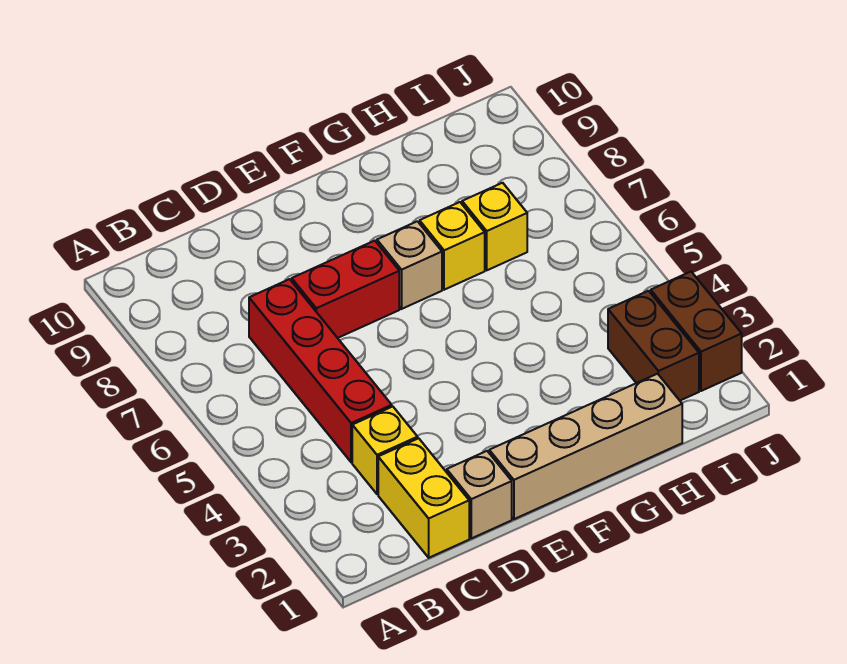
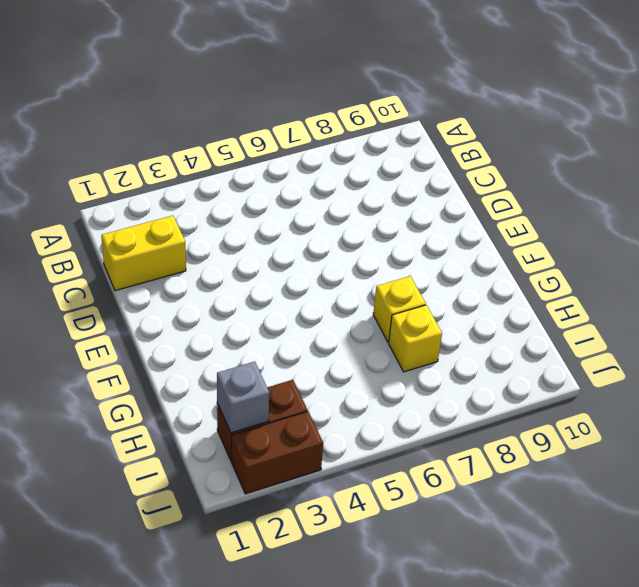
grey brick I2 level 2 -> none
none -> yellow brick C3 level 1
none -> red brick C4:C7 level 1

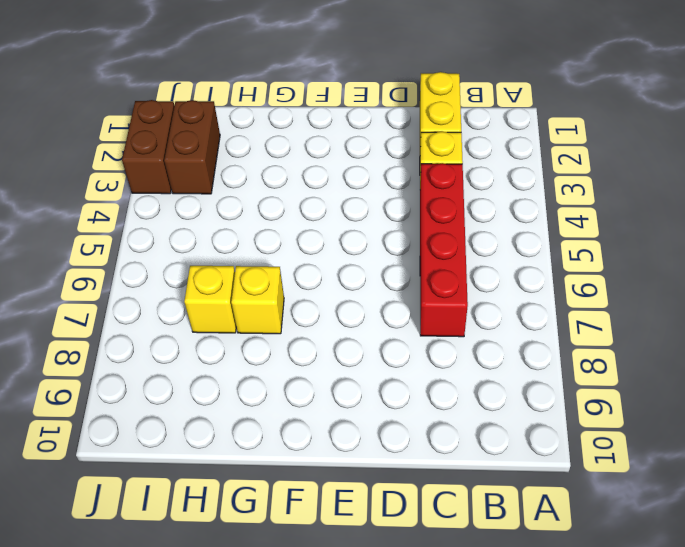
none -> tan brick D1 level 1
none -> red brick D7:E7 level 1

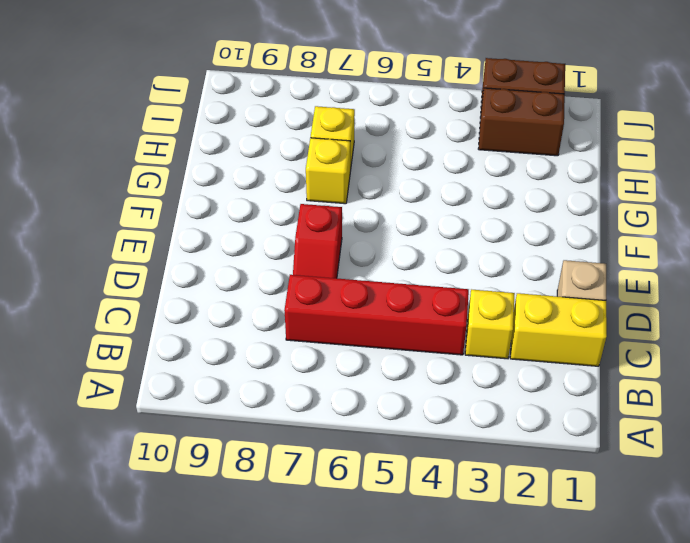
red slope D7:E7 level 1 top E -> red brick D7:E7 level 1
none -> tan brick E1:H1 level 1
none -> tan brick F7 level 1

